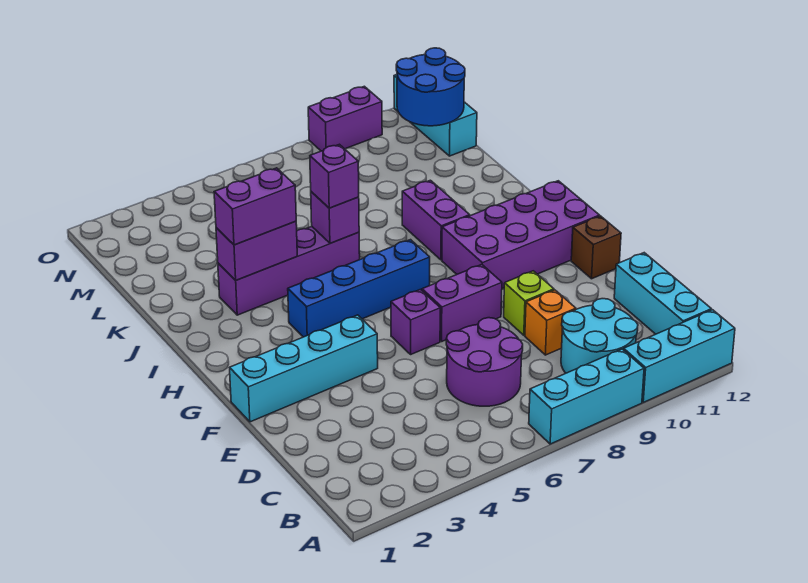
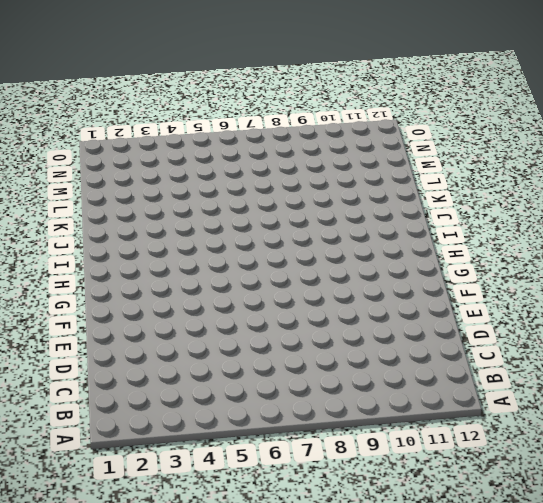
none -> cyan brick A7:A9 level 1
none -> cyan brick A10:A12 level 1
none -> cyan round brick B9:C10 level 1

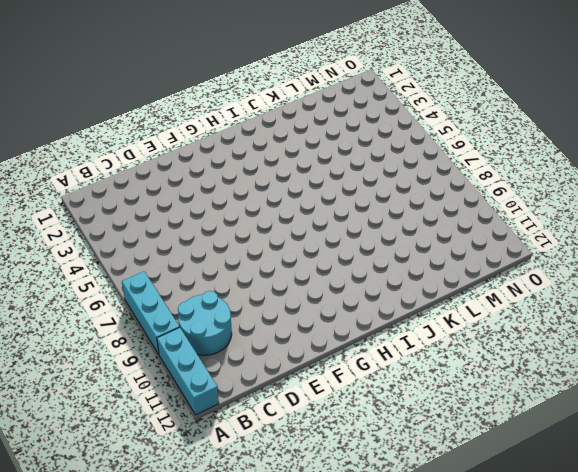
none -> cyan brick B12:D12 level 1
none -> purple round brick C6:D7 level 1
none -> orange brick D9 level 1

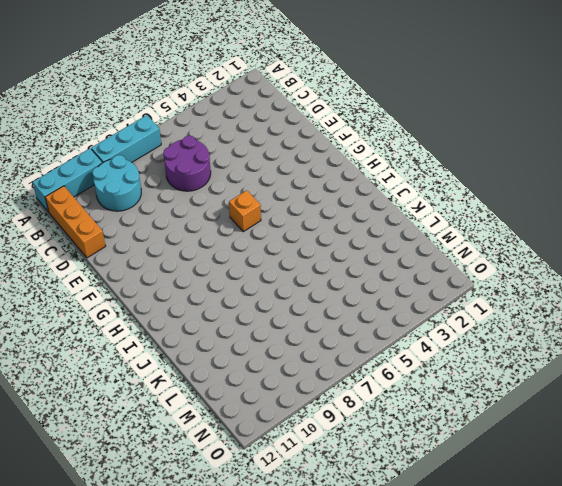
orange brick B12:D12 level 1 -> cyan brick B12:D12 level 1
orange brick G6 level 1 -> orange brick D9 level 1
none -> lime brick E9 level 1
none -> cyan brick F1:F4 level 1
none -> purple brick F6 level 1

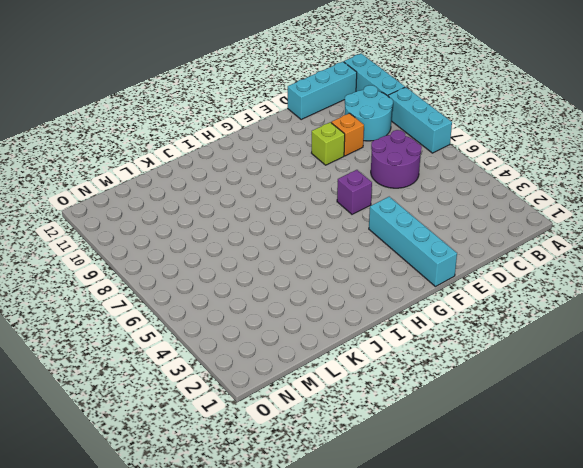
none -> purple brick F7:F8 level 1
none -> brown brick F12 level 1
none -> purple brick G9:H12 level 1

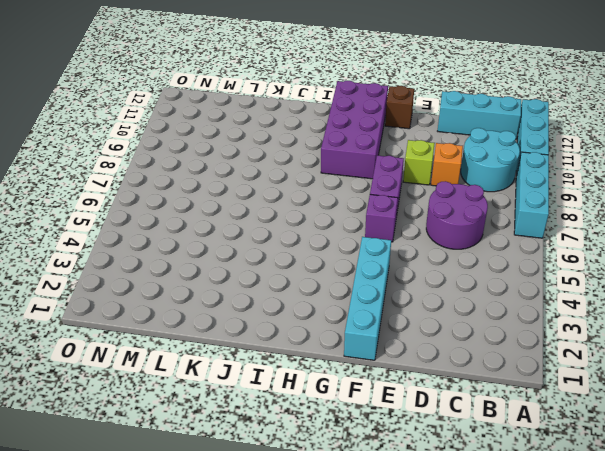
none -> blue brick H4:H7 level 1
none -> purple brick I9:J9 level 1
none -> purple brick J3:J6 level 1

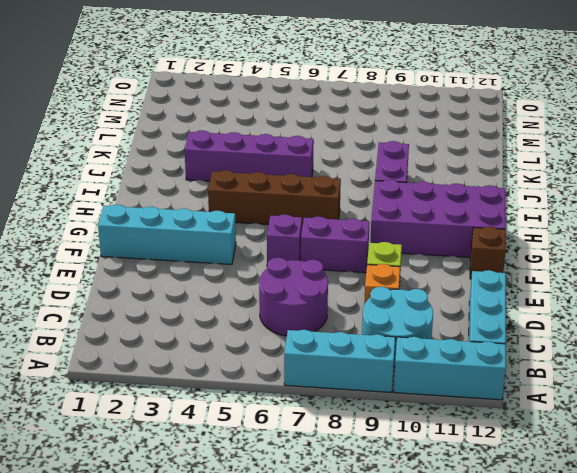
brown brick H4:H7 level 1 -> blue brick H4:H7 level 1
none -> cyan brick M12:O12 level 1
none -> purple brick O9:O10 level 1
none -> purple brick J3:J4 level 2

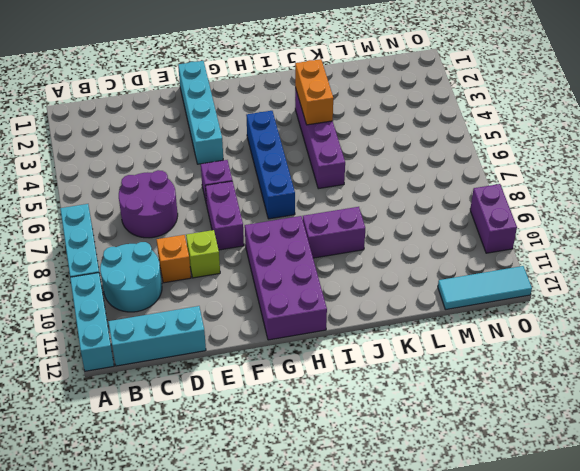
orange brick J3:J4 level 2 -> purple brick J3:J4 level 2
cyan tile M12:O12 level 1 -> cyan brick M12:O12 level 1
none -> brown brick F12 level 1
none -> purple brick J6 level 2
none -> blue round brick M11:N12 level 2

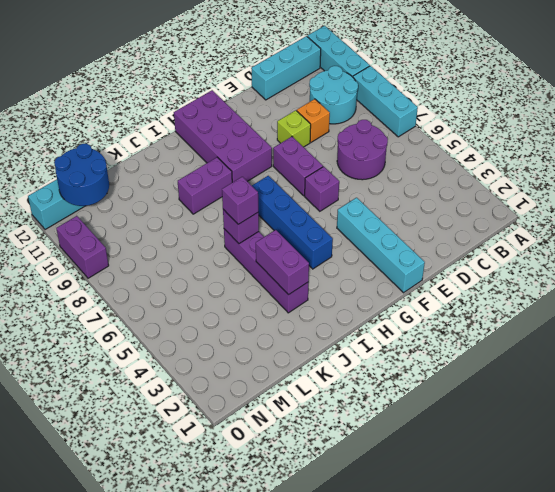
none -> brown brick F12 level 1
none -> purple brick J3:J4 level 3

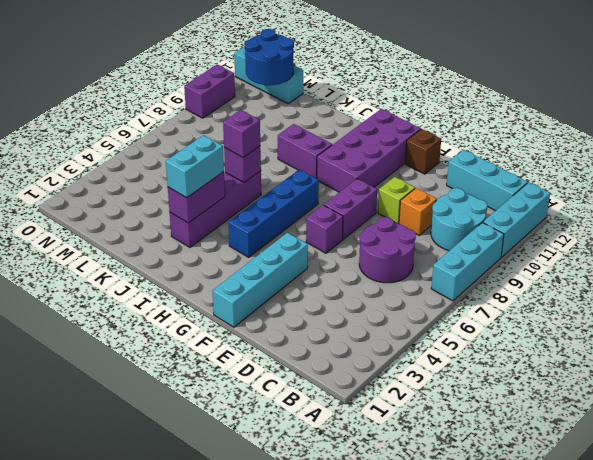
cyan brick J3:J4 level 3 -> purple brick J3:J4 level 3

